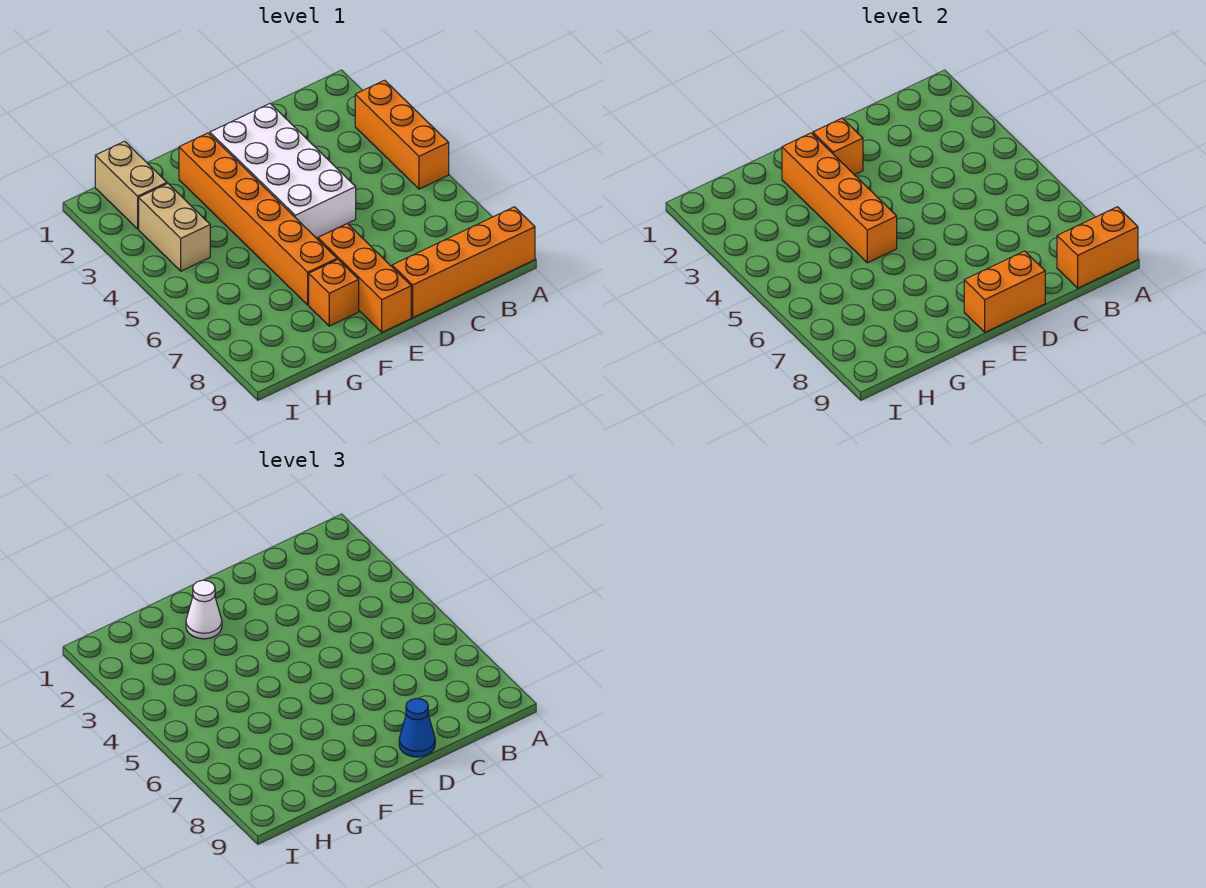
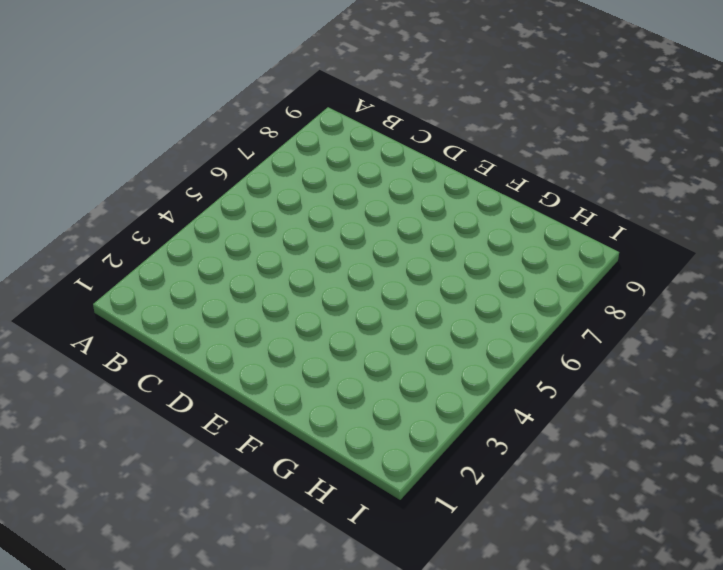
none -> orange brick A3:A5 level 1
none -> orange brick A9:D9 level 1
none -> white brick D2:E5 level 1

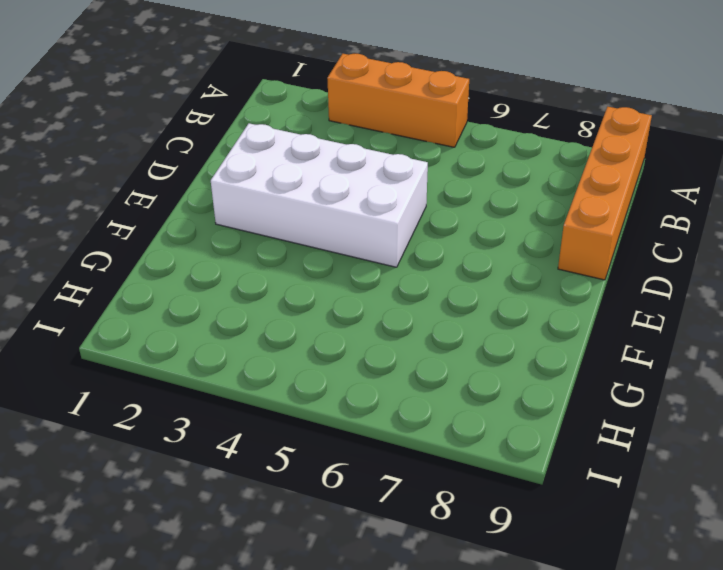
none -> orange brick E7:E9 level 1
none -> orange brick F2:F7 level 1
none -> orange brick F8 level 1

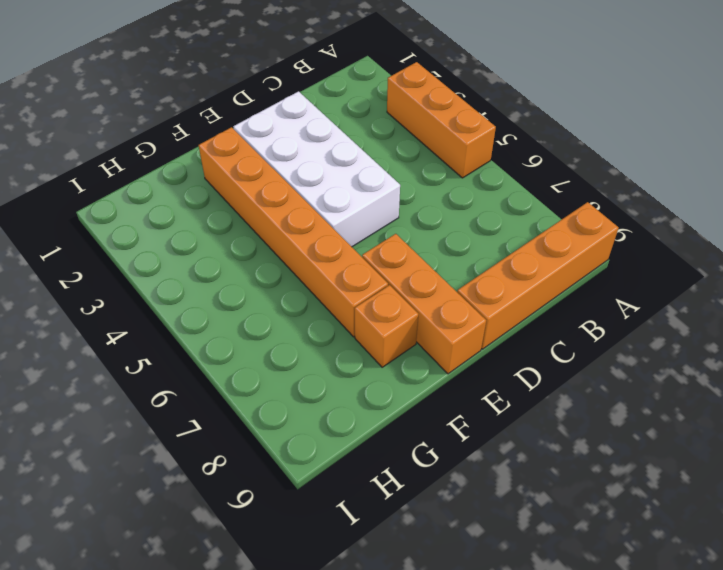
none -> tan brick H1:H2 level 1
none -> tan brick H3:H4 level 1
none -> orange brick A9:B9 level 2

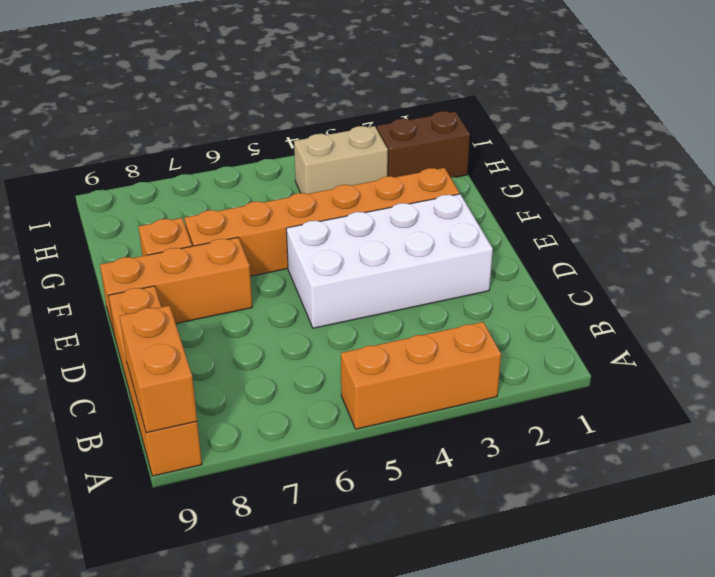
brown brick H1:H2 level 1 -> tan brick H1:H2 level 1
none -> orange brick D9:E9 level 2
none -> orange brick E2 level 2
none -> orange brick F2:F5 level 2

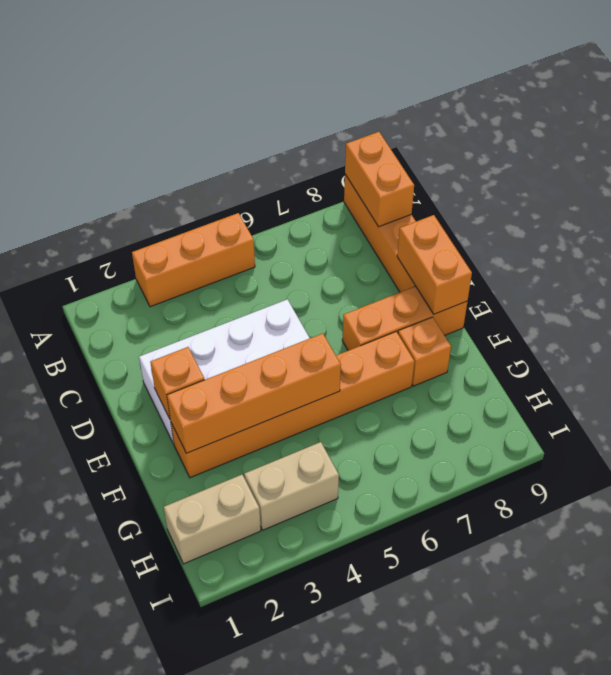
none -> blue cone D9 level 3
none -> white cone F2 level 3

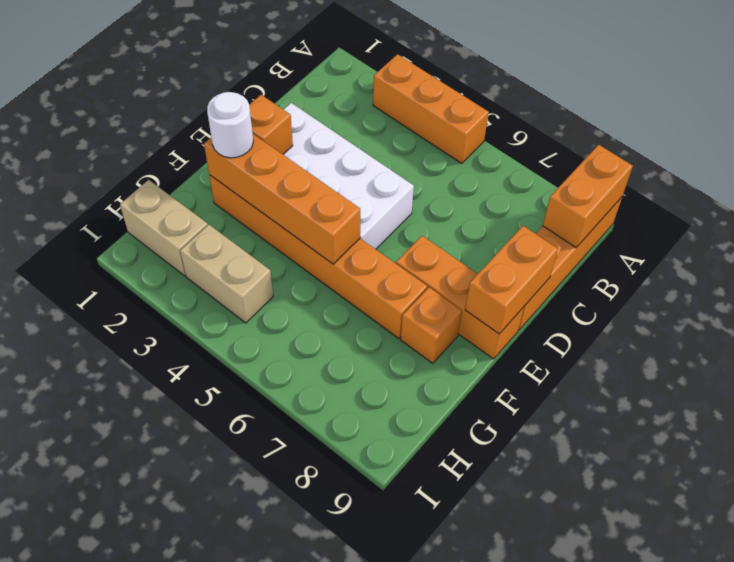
white round brick F2 level 3 -> white cone F2 level 3
none -> blue cone D9 level 3

